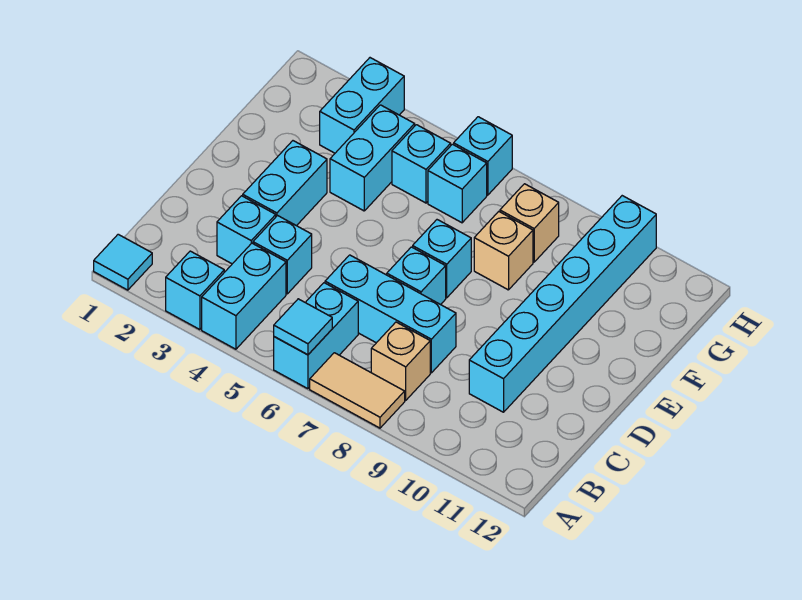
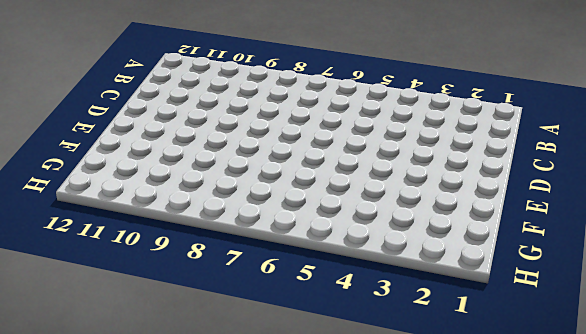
none -> cyan tile A1 level 1
none -> cyan brick A3 level 1
none -> cyan brick A4:B4 level 1

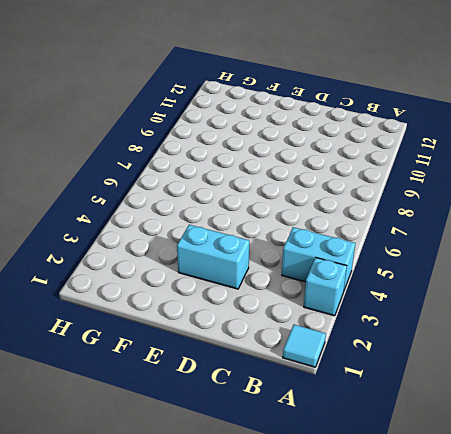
none -> cyan brick A6:B6 level 1
none -> tan tile A7:A8 level 1
none -> tan brick B8 level 1

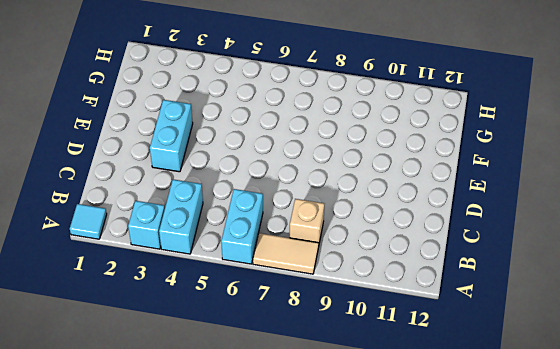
none -> cyan brick C3 level 1
none -> cyan brick C4 level 1
none -> cyan brick C6:C8 level 1

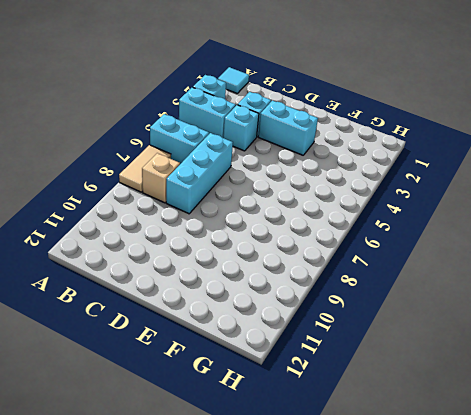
none -> cyan brick C10:H10 level 1
none -> cyan brick D7 level 1
none -> cyan brick E7 level 1

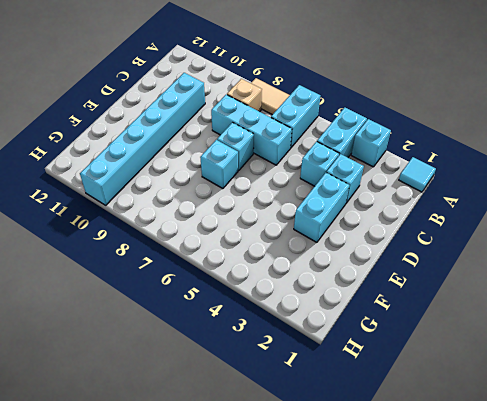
none -> cyan brick F4:G4 level 1
none -> tan brick F8 level 1
none -> cyan brick G3:H3 level 1

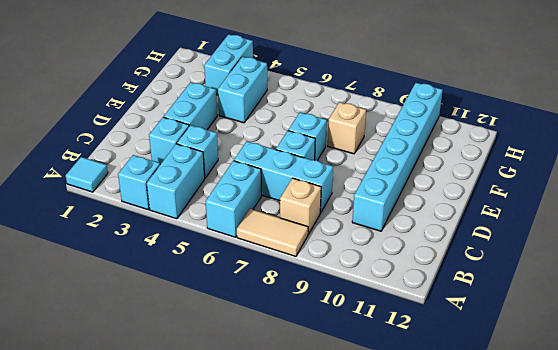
none -> cyan brick G5 level 1
none -> cyan brick G6 level 1
none -> tan brick G8 level 1

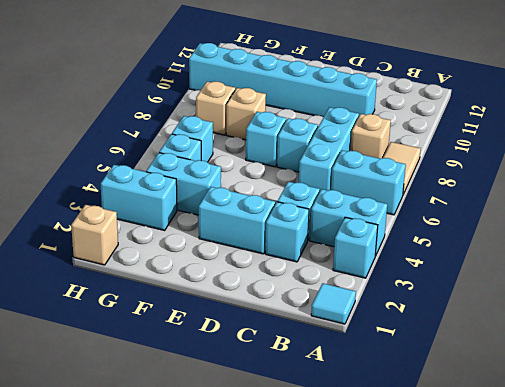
tan brick H1 level 1 -> none
none -> cyan brick H6 level 1
none -> cyan tile A6 level 2

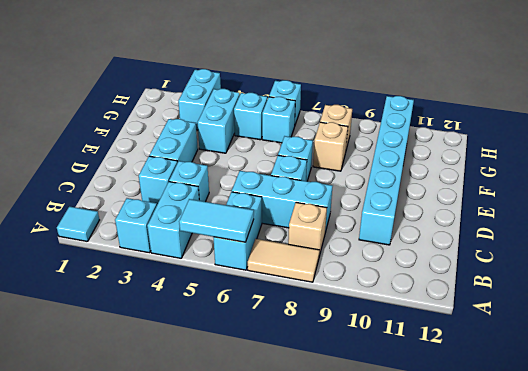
cyan tile A5:A6 level 2 -> cyan tile A6 level 2

